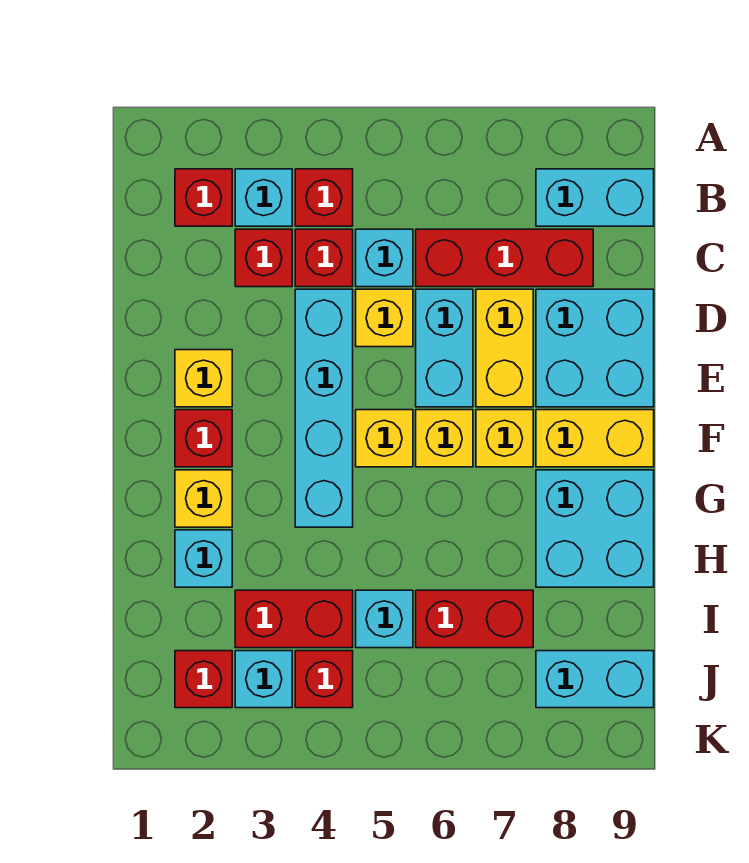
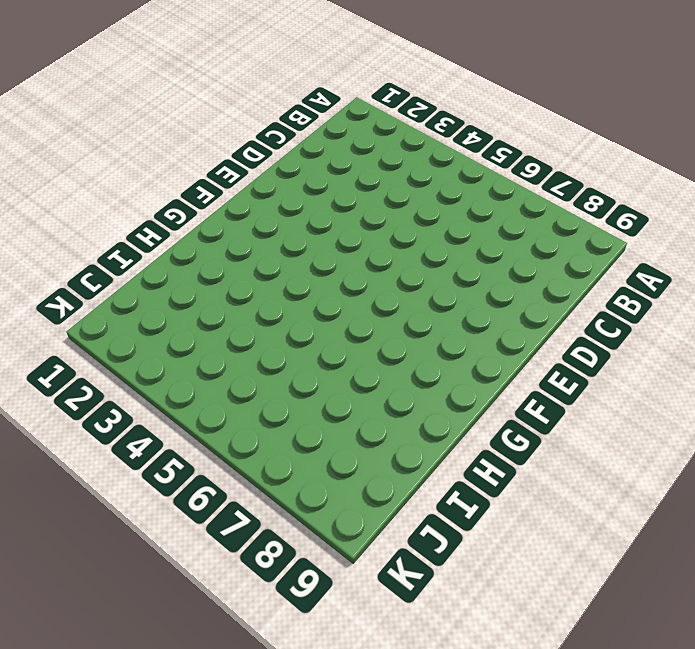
none -> red brick B2 level 1
none -> cyan brick B3 level 1
none -> red brick B4 level 1

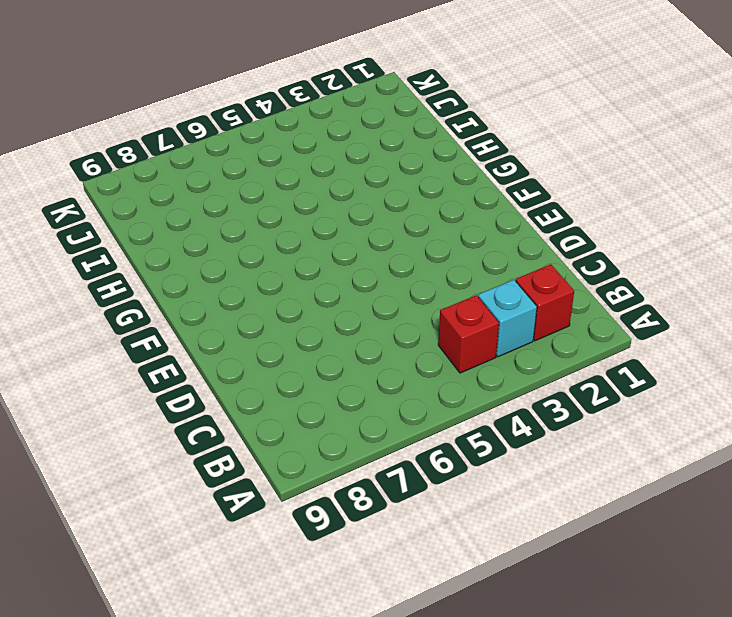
none -> cyan brick B8:B9 level 1
none -> red brick C3 level 1
none -> red brick C4 level 1

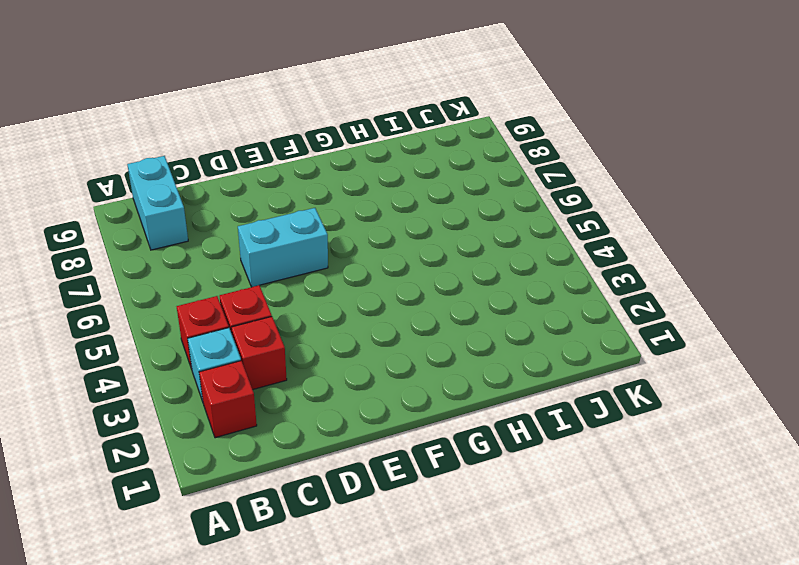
none -> cyan brick C5 level 1
none -> red brick C6:C8 level 1
none -> cyan brick D4:G4 level 1

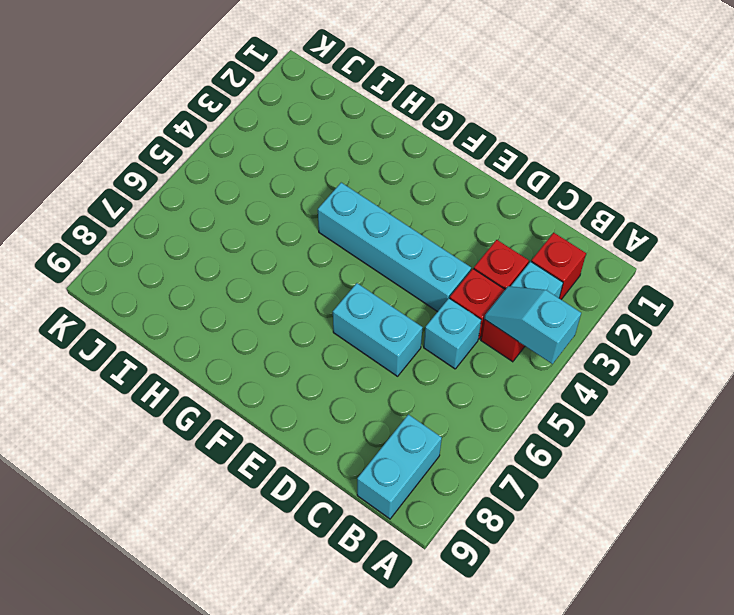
cyan slope A4:B4 level 2 top A -> none
none -> red brick C6:C8 level 1
none -> yellow brick D5 level 1
none -> yellow brick D7:E7 level 1

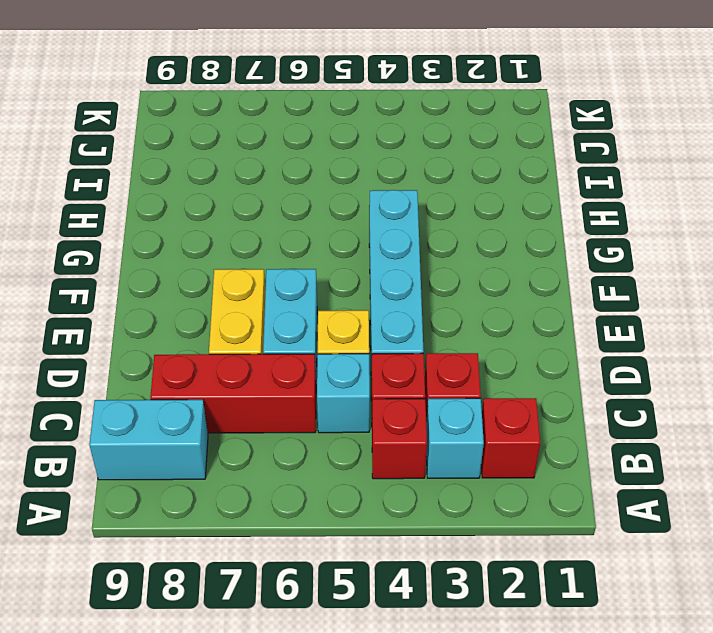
none -> cyan brick D8:E9 level 1
none -> yellow brick E2 level 1
none -> red brick F2 level 1

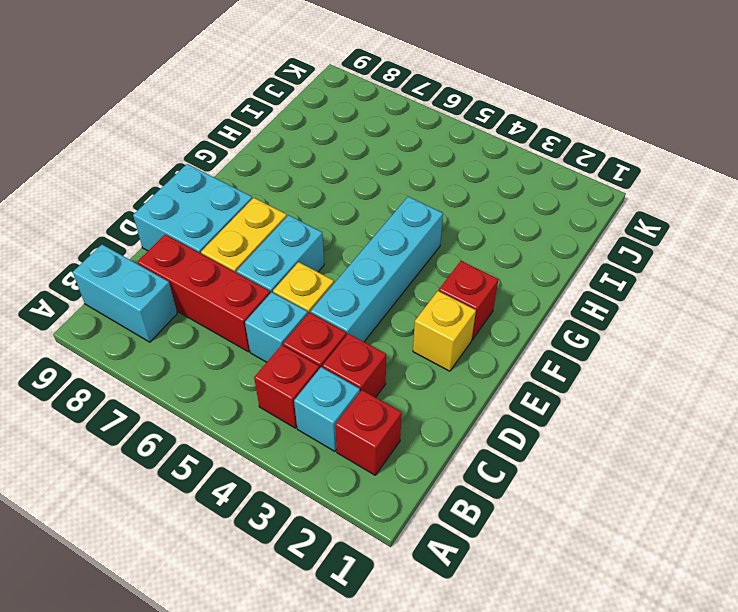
none -> yellow brick F5 level 1
none -> yellow brick F6 level 1
none -> yellow brick F7 level 1

